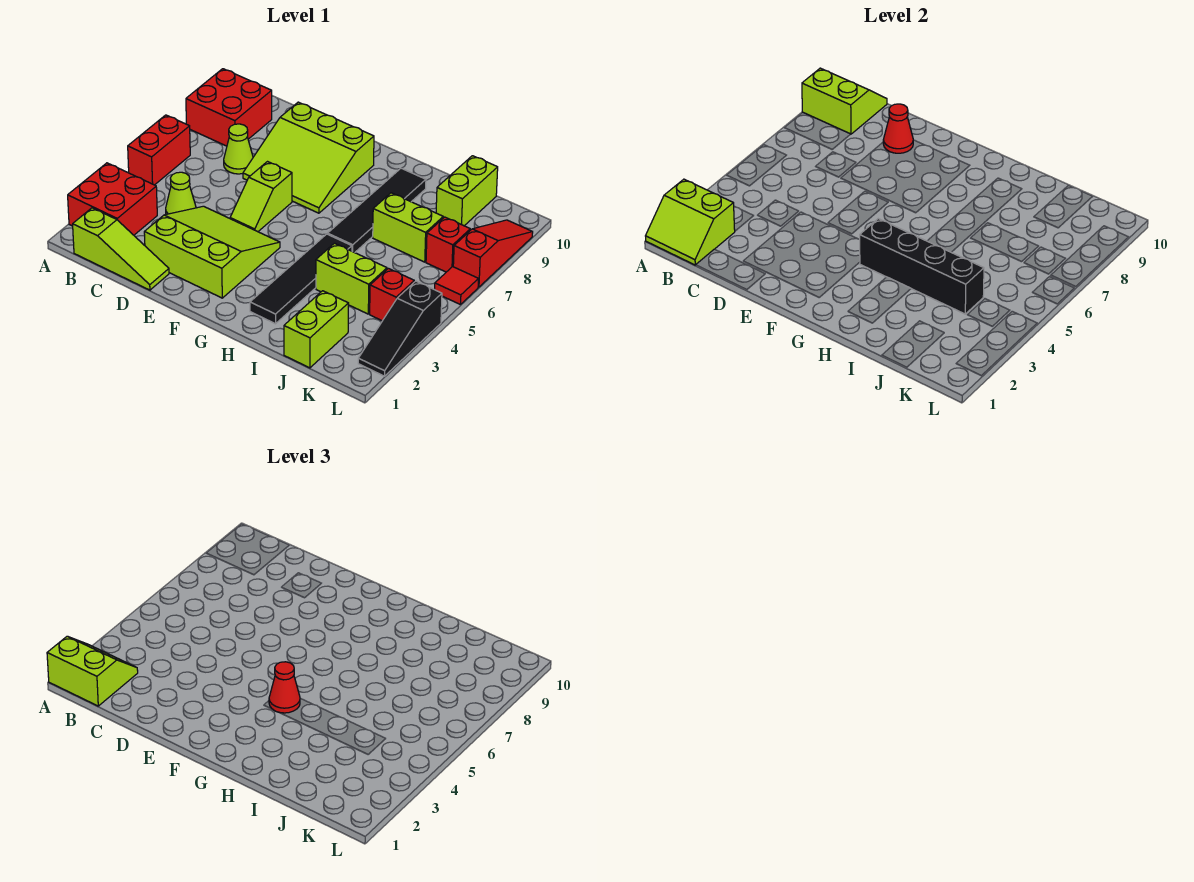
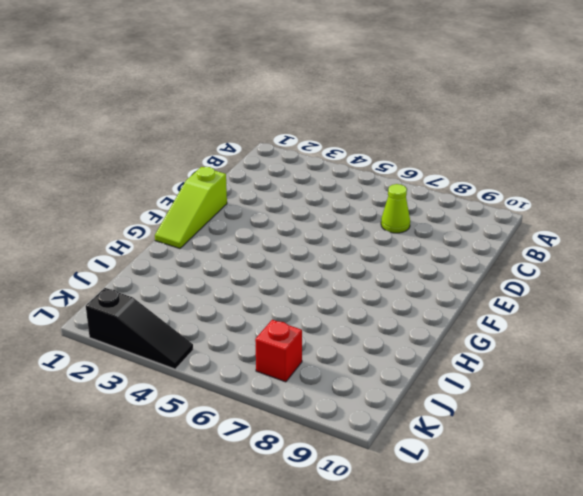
lime slope E1:G1 level 1 top E -> lime slope B1:D1 level 1 top B
black slope L2:L4 level 1 top 2 -> black slope L2:L4 level 1 top 4
none -> red brick A2:B3 level 1
none -> red brick A5:A6 level 1
none -> red brick A8:B9 level 1

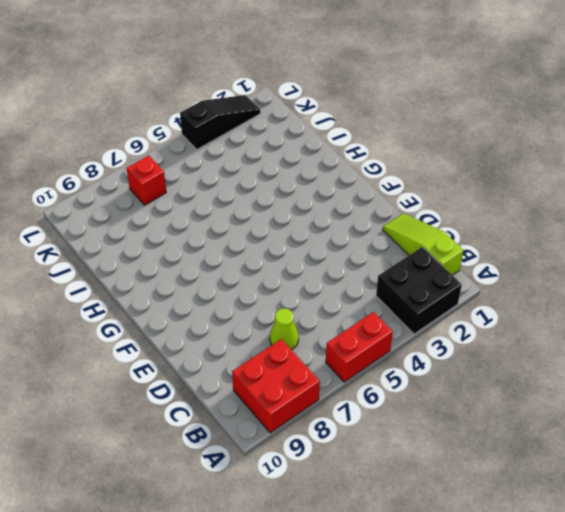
black brick A2:B3 level 1 -> red brick A2:B3 level 1
none -> lime cone C4 level 1
none -> lime slope D2:F4 level 1 top 2
none -> lime slope D7:F9 level 1 top 9

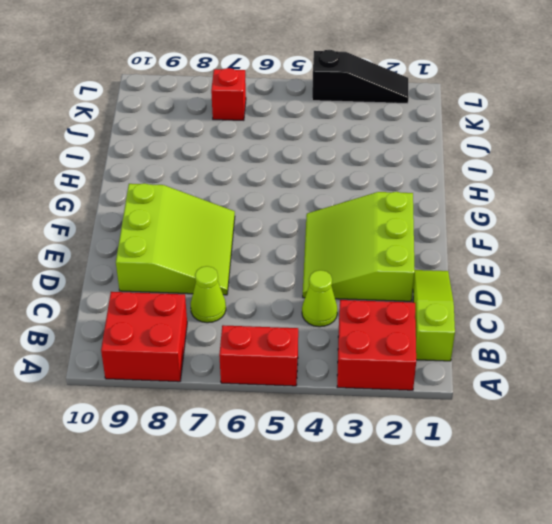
none -> lime slope E5:E6 level 1 top 6
none -> black tile H2:H5 level 1
none -> black tile H6:H9 level 1

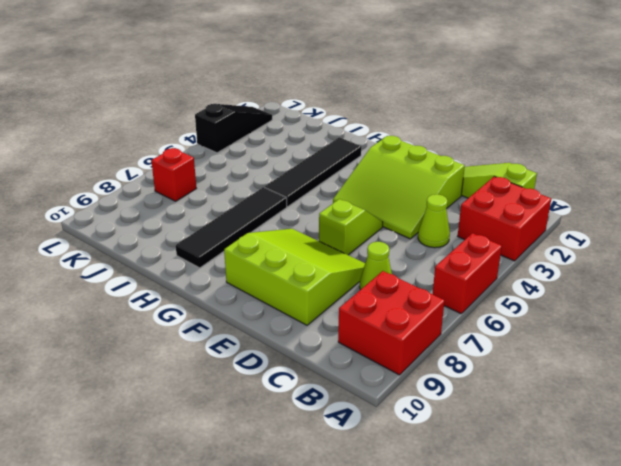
none -> lime brick I4:J4 level 1
none -> lime brick I7:J7 level 1
none -> lime brick J1:J2 level 1

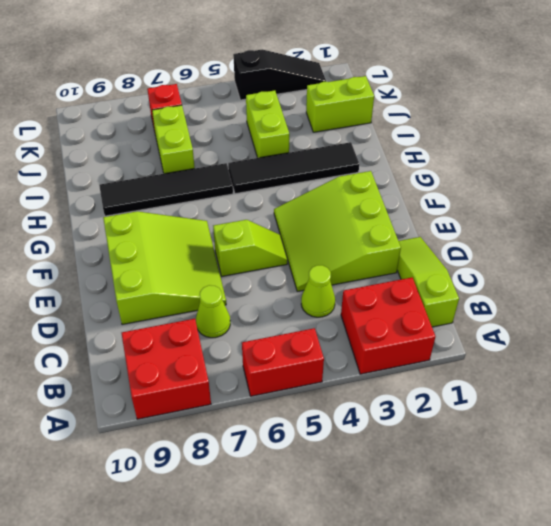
none -> lime brick J9:J10 level 1
none -> red brick K4 level 1
none -> red tile L6 level 1

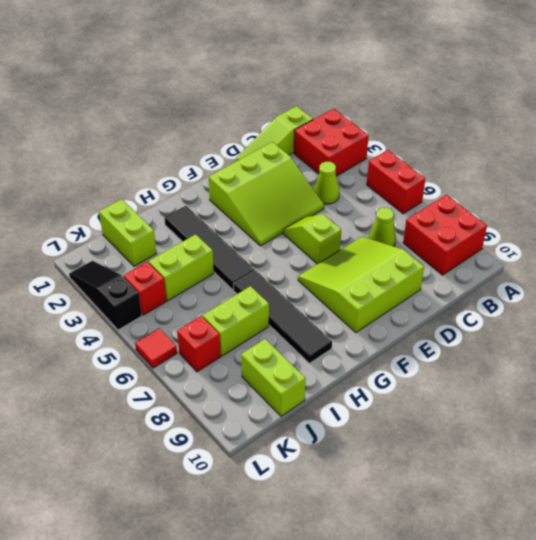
none -> red slope L7:L9 level 1 top 7
none -> lime slope A1:B2 level 2 top 2
none -> lime slope A9:B10 level 2 top 9

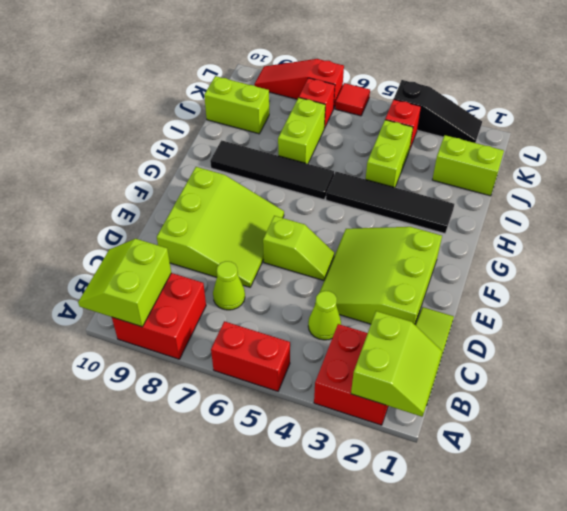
none -> red cone D9 level 2
none -> black brick G4:J4 level 2
none -> lime slope A1:B2 level 3 top 1

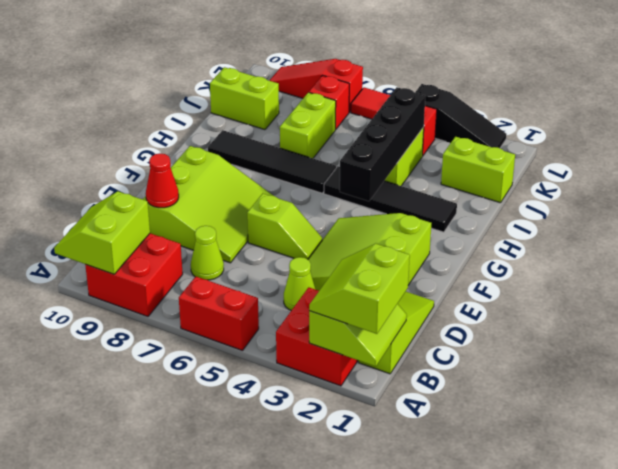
none -> red cone G4 level 3

